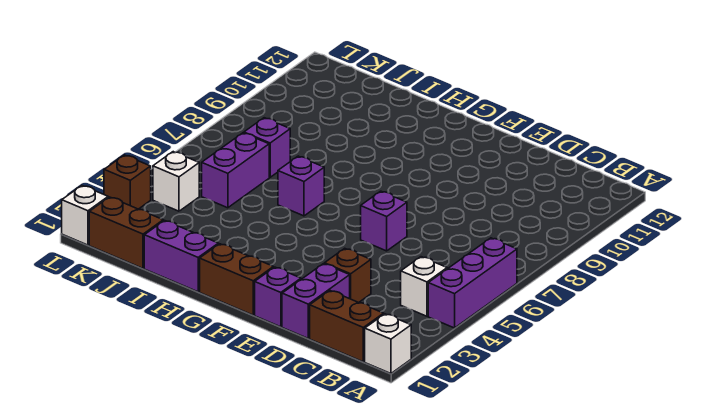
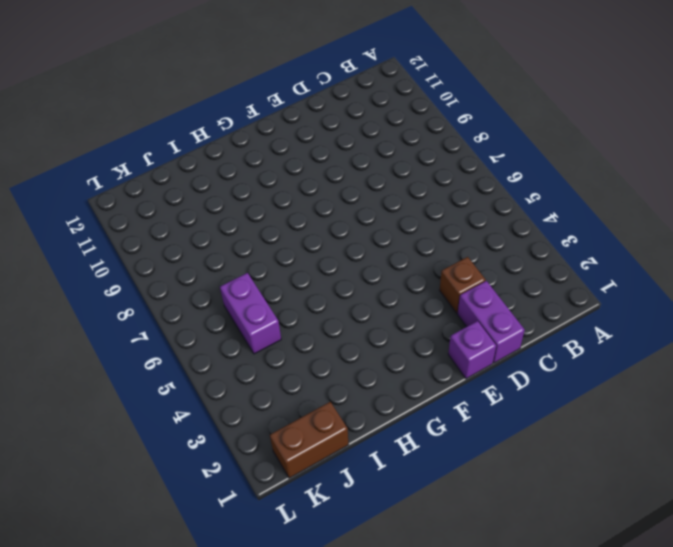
none -> white brick A1 level 1
none -> purple brick A4:A6 level 1
none -> brown brick B1:C1 level 1

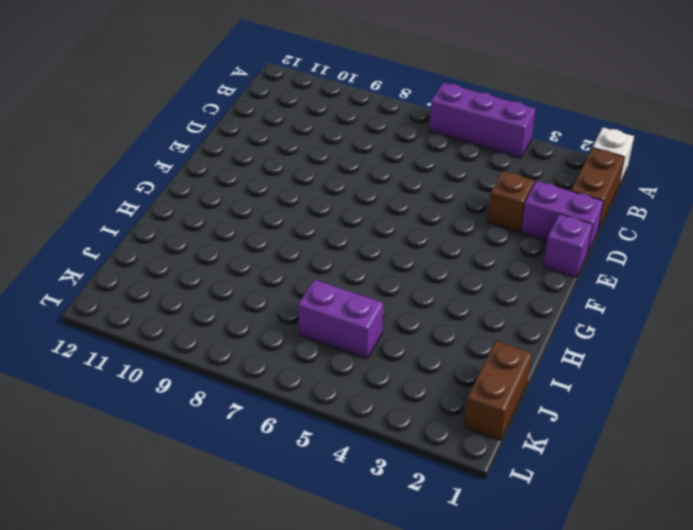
none -> white brick B4 level 1
none -> purple brick E6 level 1
none -> brown brick F1:G1 level 1

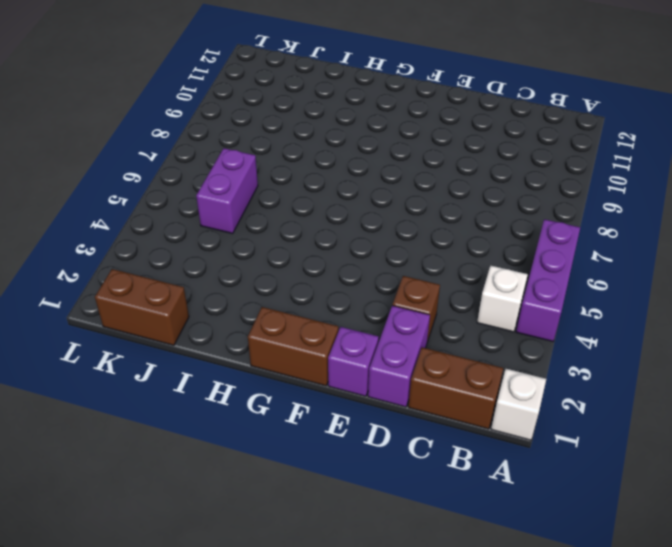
none -> purple brick E6 level 1
none -> purple brick H1:I1 level 1
none -> purple brick H6 level 1

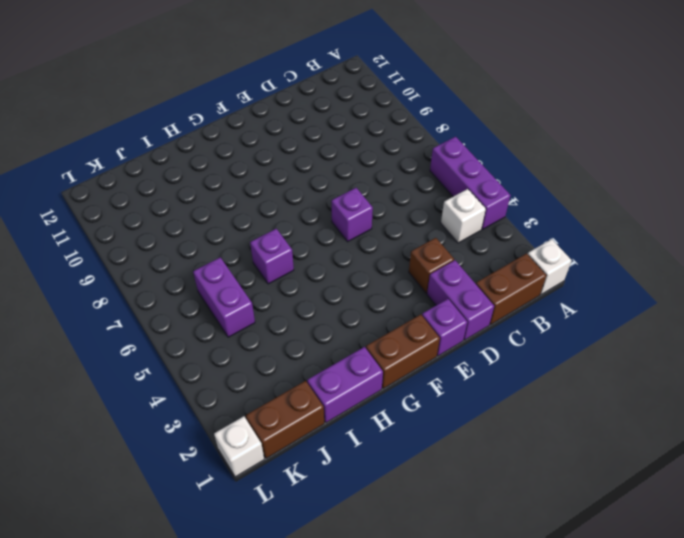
none -> purple brick J7 level 1
none -> white brick K4 level 1
none -> brown brick L3 level 1

